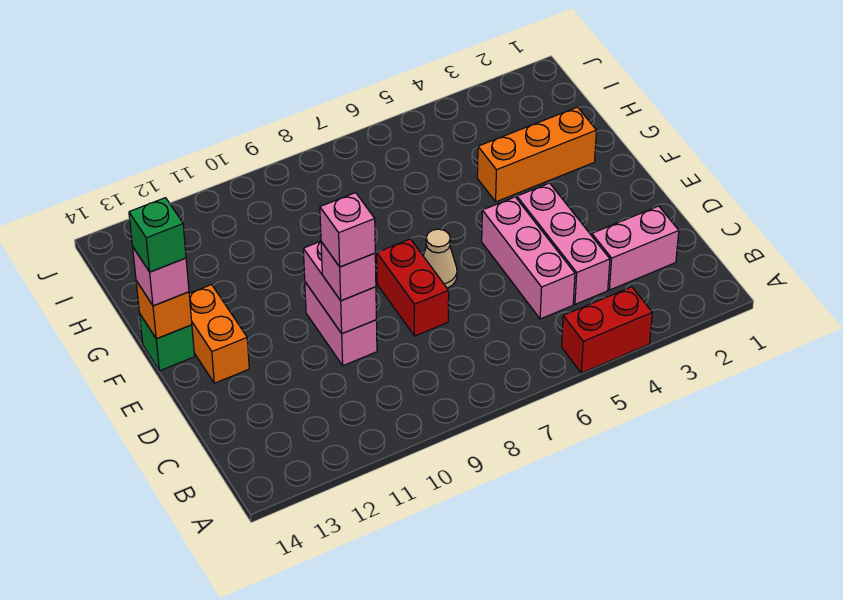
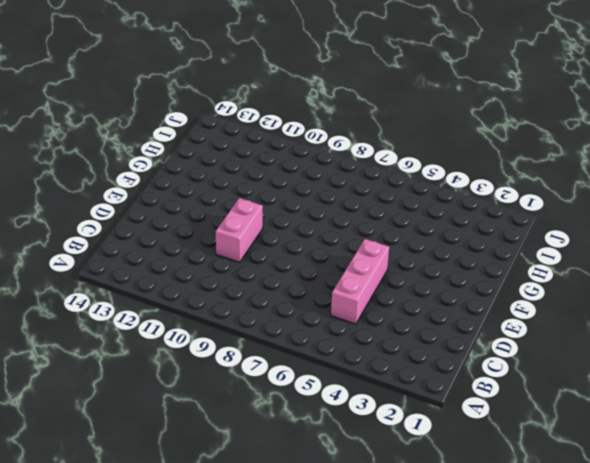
none -> red brick A4:A5 level 1
none -> pink brick C2:C3 level 1
none -> pink brick C4:E4 level 1

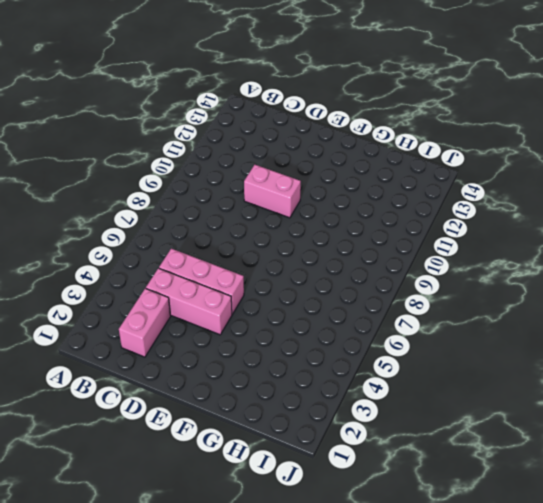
none -> red brick A4:A5 level 1
none -> red brick D8:E8 level 1
none -> tan cone E7 level 1

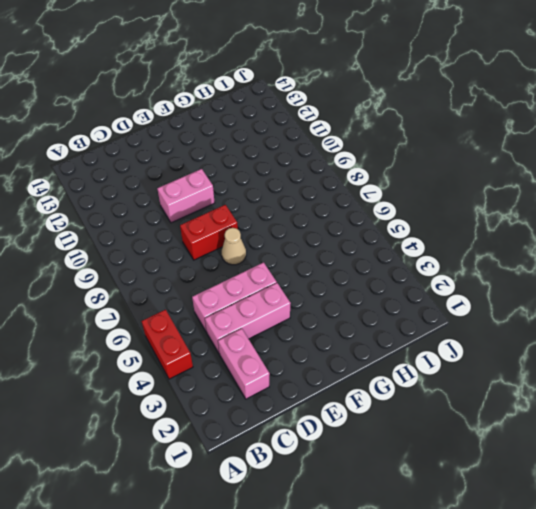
none -> orange brick E13:F13 level 1
none -> green brick F14 level 1
none -> orange brick G2:G4 level 1

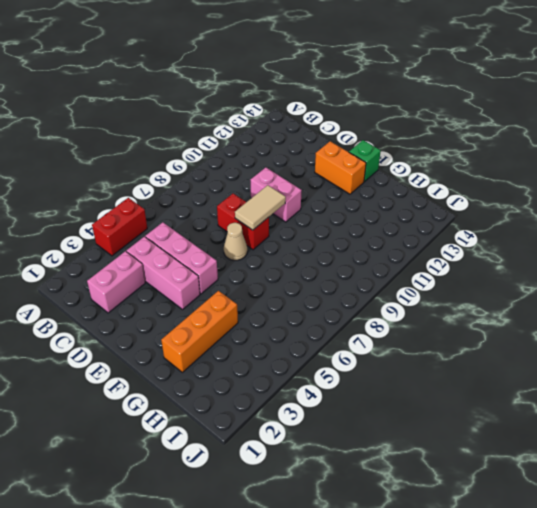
tan tile E8:E9 level 2 -> none
none -> pink brick D10:E10 level 2
none -> orange brick F14 level 2
none -> pink brick D10 level 3

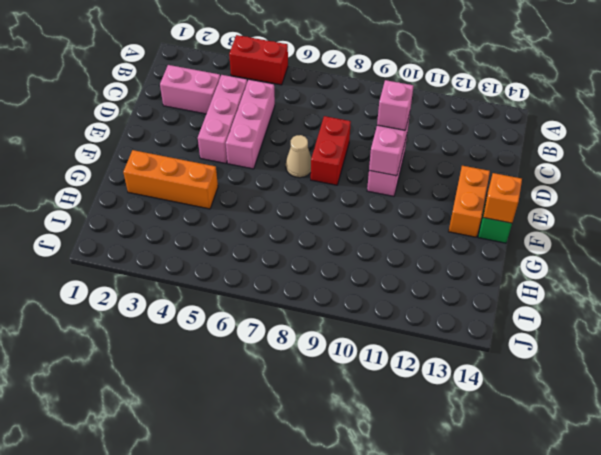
none -> pink brick F14 level 3
none -> pink brick D10 level 4
none -> green brick F14 level 4

